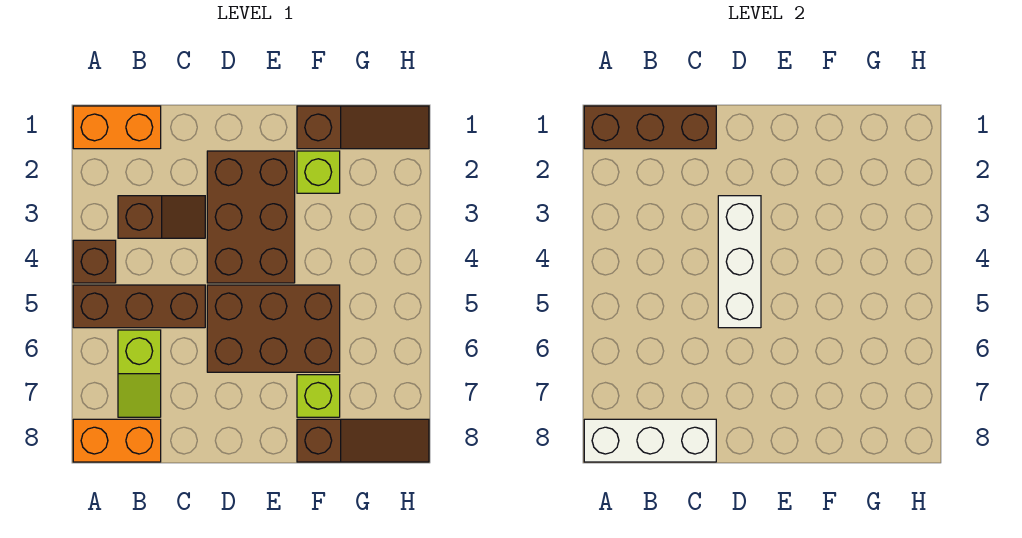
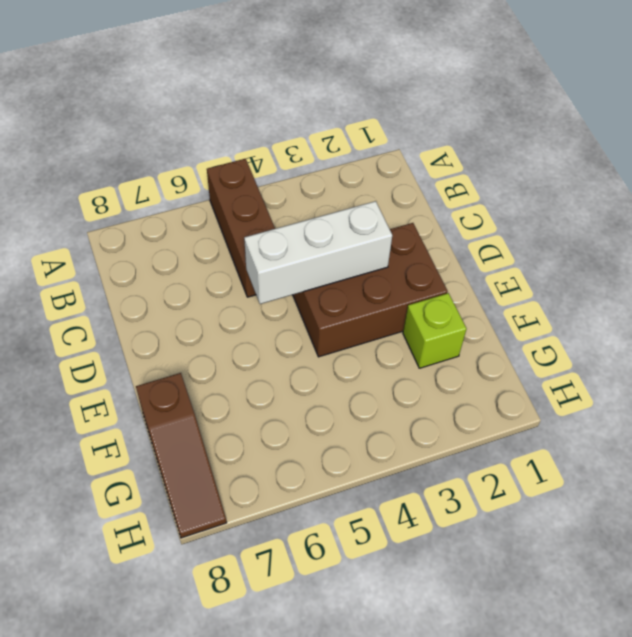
none -> orange brick A1:B1 level 1
none -> brown brick A4 level 1
none -> orange brick A8:B8 level 1

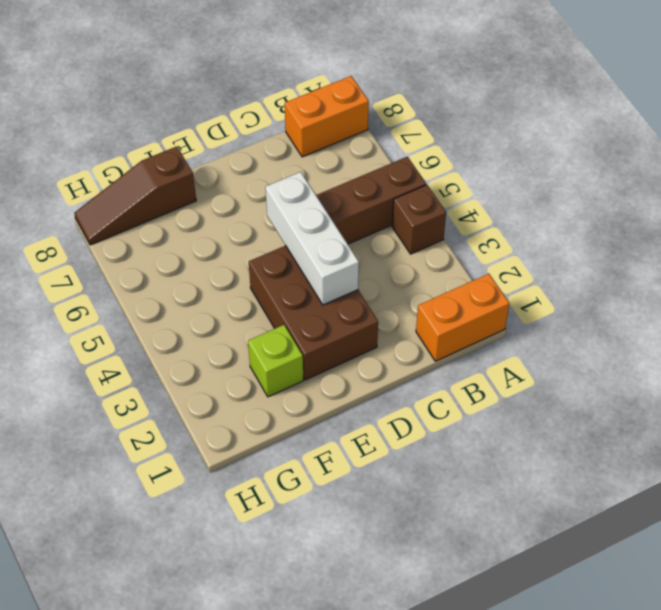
none -> brown slope B3:C3 level 1 top B
none -> lime slope B6:B7 level 1 top 6
none -> brown brick D5:F6 level 1

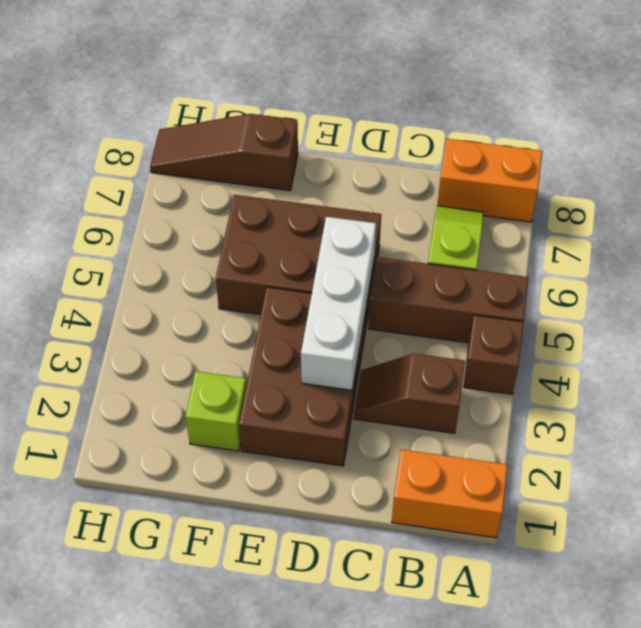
none -> brown slope F1:H1 level 1 top F
none -> lime brick F7 level 1
none -> brown brick A1:C1 level 2

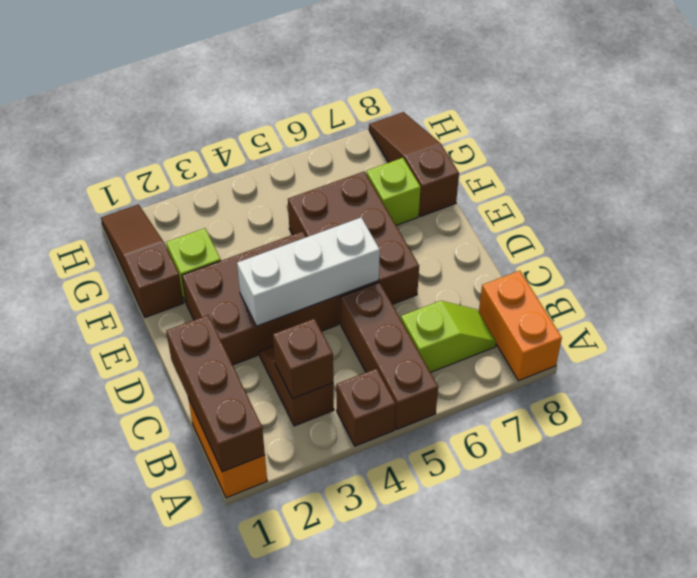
brown brick B3 level 2 -> none
none -> white brick A8:C8 level 2

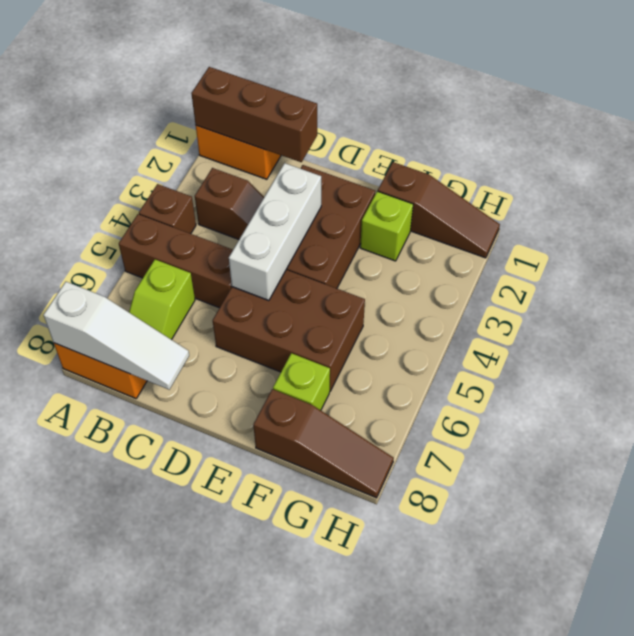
white slope A8:C8 level 2 top A -> white brick A8:C8 level 2

